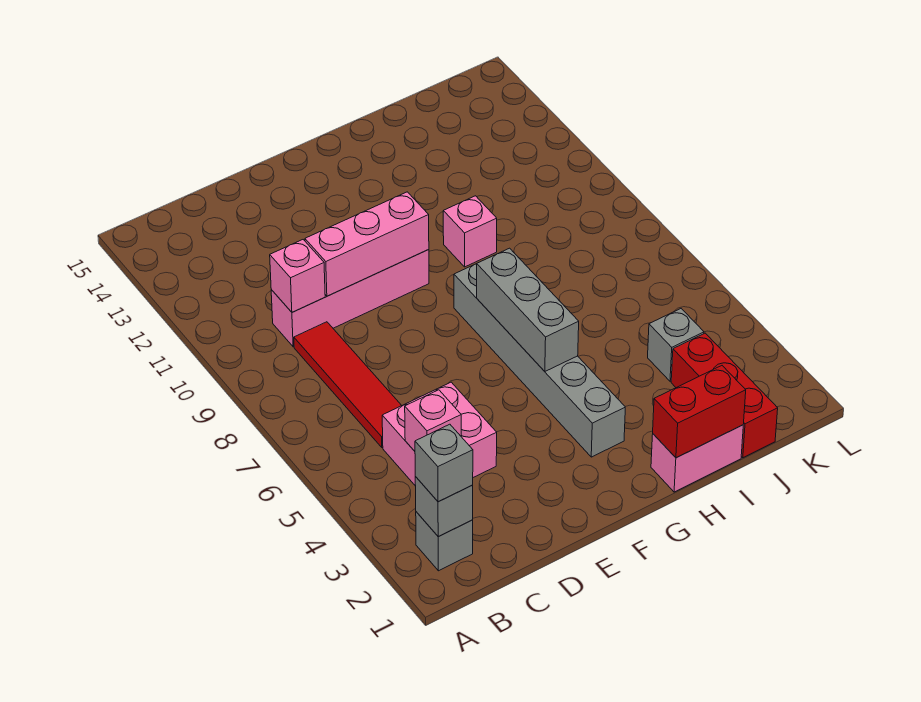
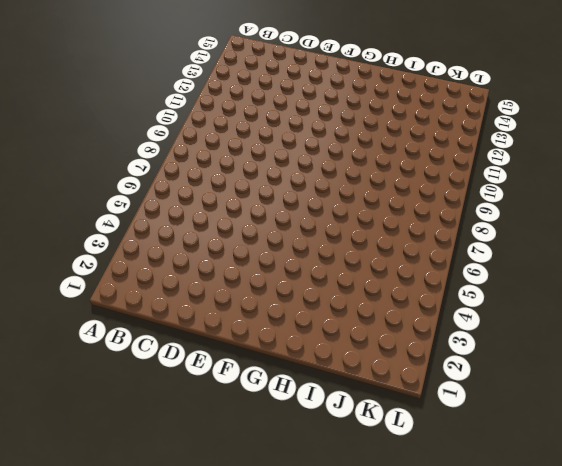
none -> grey brick B2 level 1
none -> pink brick C4:D5 level 1
none -> red tile C6:C9 level 1

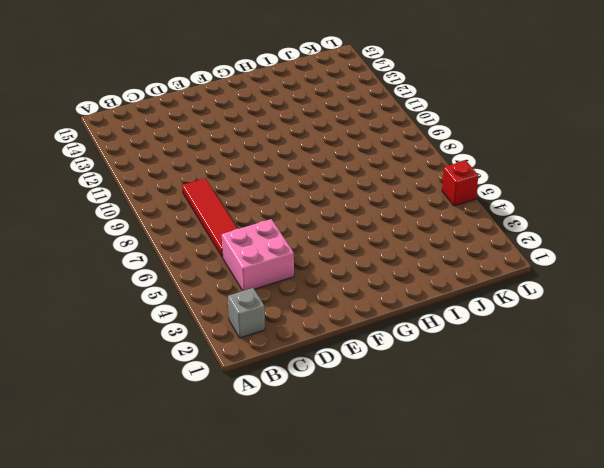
red brick L5 level 1 -> none
none -> pink brick C10:F10 level 1
none -> grey brick G3:G8 level 1
none -> pink brick H1:I1 level 1

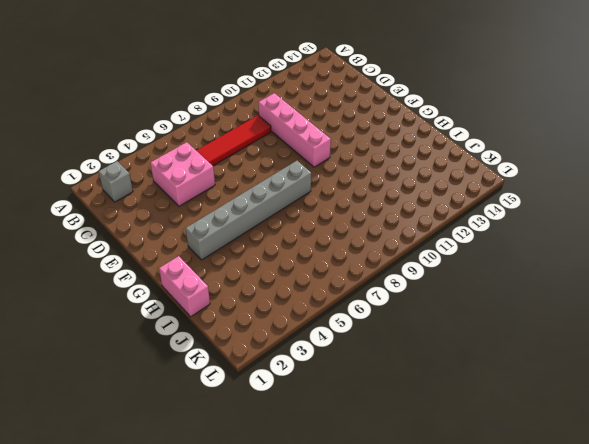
none -> pink brick H10 level 1
none -> red brick J1:J3 level 1
none -> grey brick J4 level 1

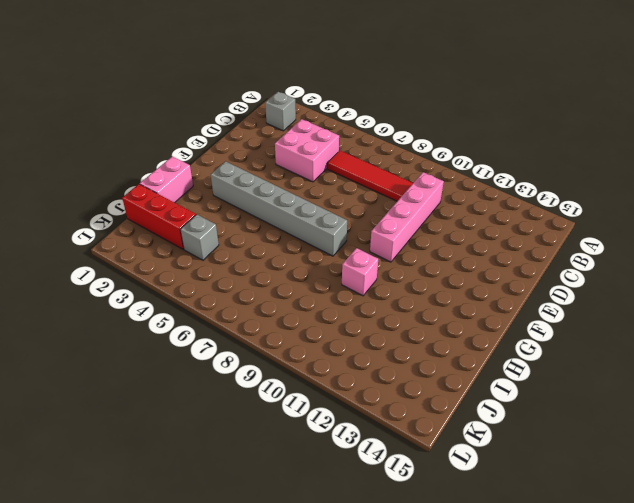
none -> grey brick B2 level 2
none -> pink brick C4 level 2
none -> pink brick C10 level 2

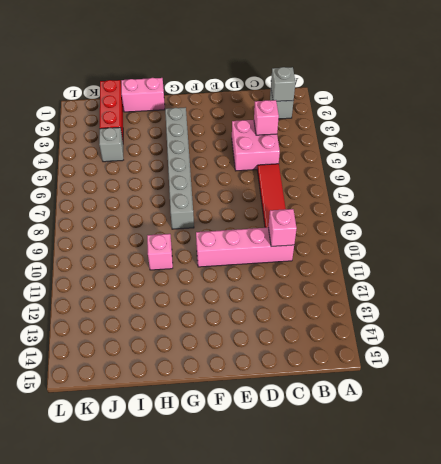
none -> pink brick D10:F10 level 2
none -> grey brick G5:G7 level 2
none -> red brick H1:I1 level 2

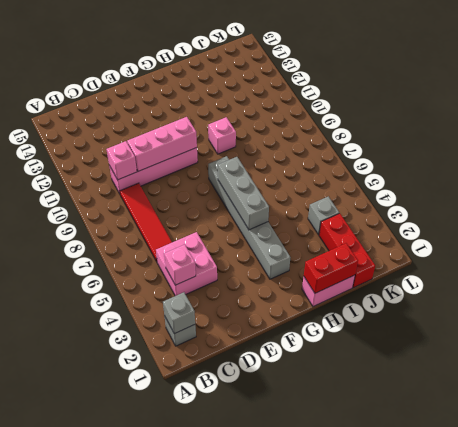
none -> grey brick B2 level 3

